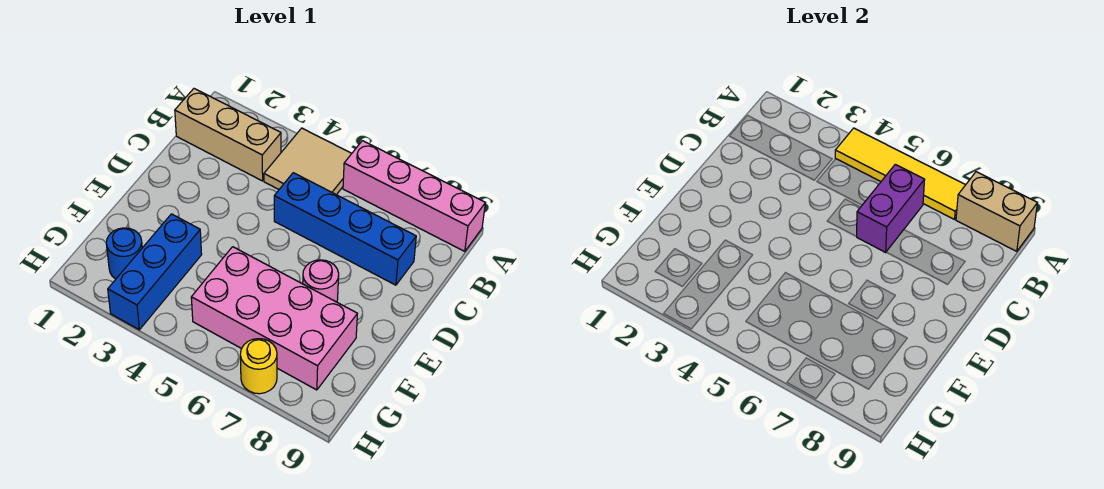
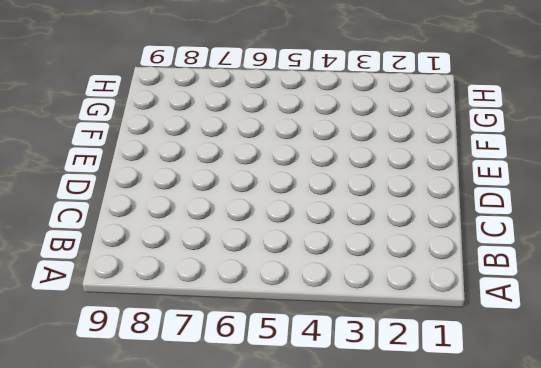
none -> tan tile A4:B5 level 1
none -> pink brick A6:A9 level 1
none -> tan brick B1:B3 level 1

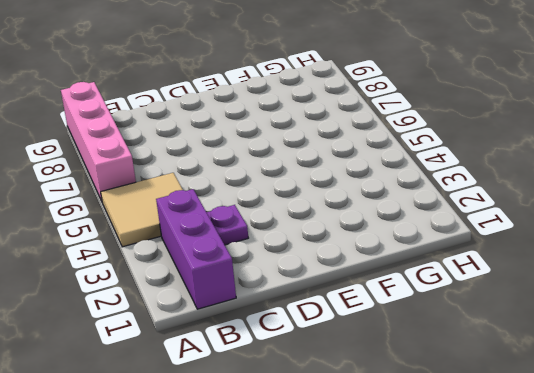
purple brick B1:B3 level 1 -> tan brick B1:B3 level 1
purple plate C3 level 1 -> none
none -> blue brick C5:C8 level 1
none -> pink round brick E7 level 1
none -> blue brick F3:H3 level 1

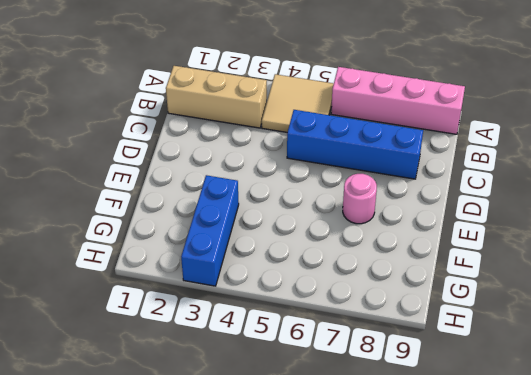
none -> pink brick F5:G8 level 1
none -> blue round brick G2 level 1
none -> yellow round brick H7 level 1

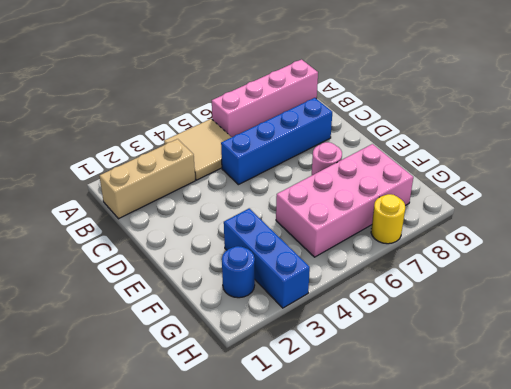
none -> yellow tile A4:A7 level 2
none -> tan brick A8:A9 level 2
none -> purple brick B6:C6 level 2

